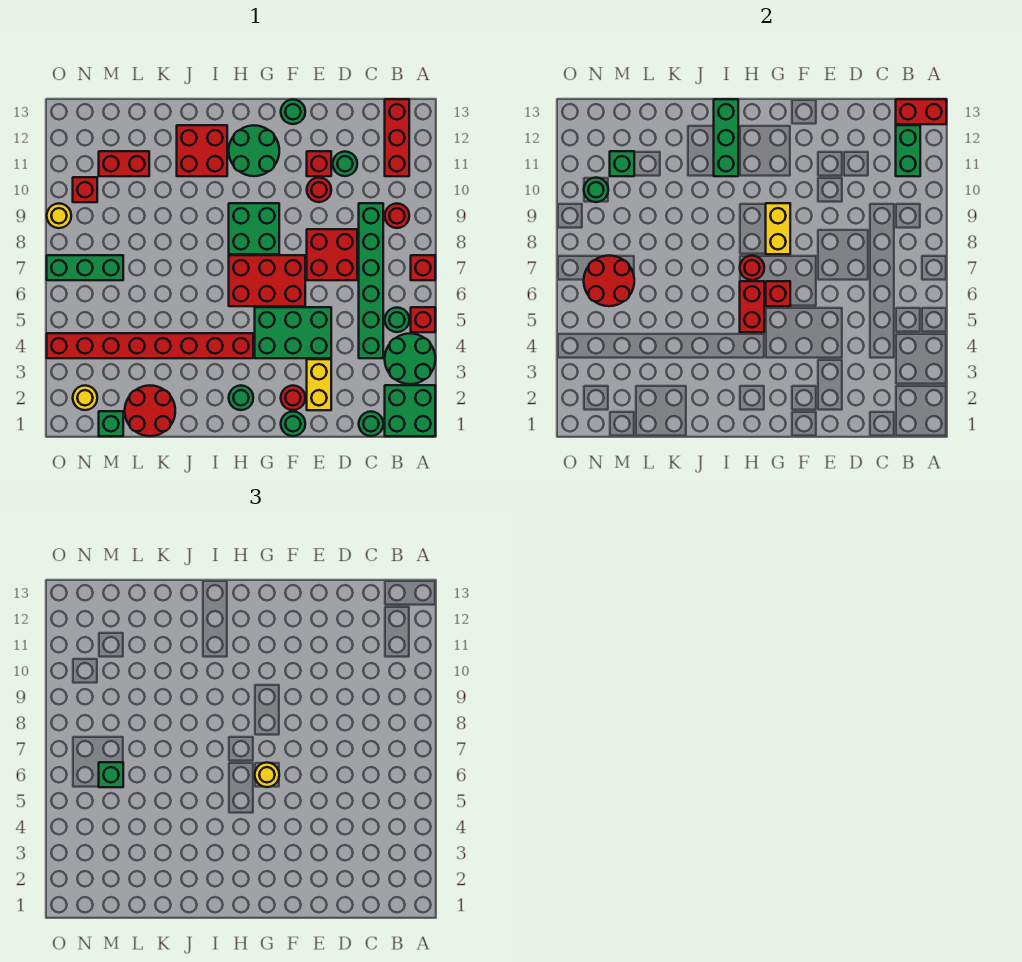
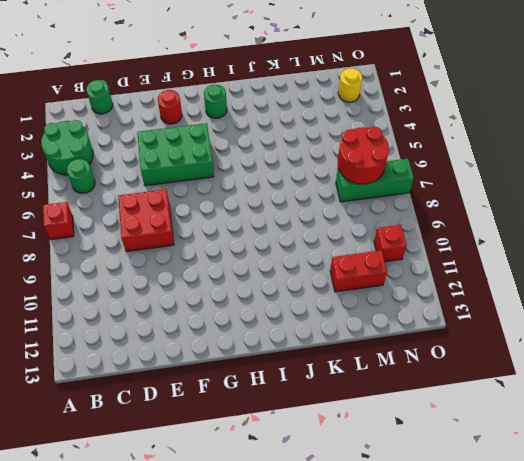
none -> green brick A1:B2 level 1
none -> red brick A5 level 1
none -> red round brick B9 level 1
none -> red brick B11:B13 level 1

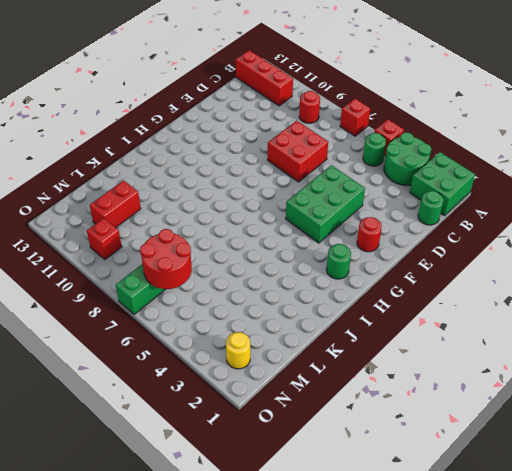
none -> green brick C4:C9 level 1
none -> green round brick D11 level 1
none -> yellow brick E2:E3 level 1
none -> red round brick E10 level 1

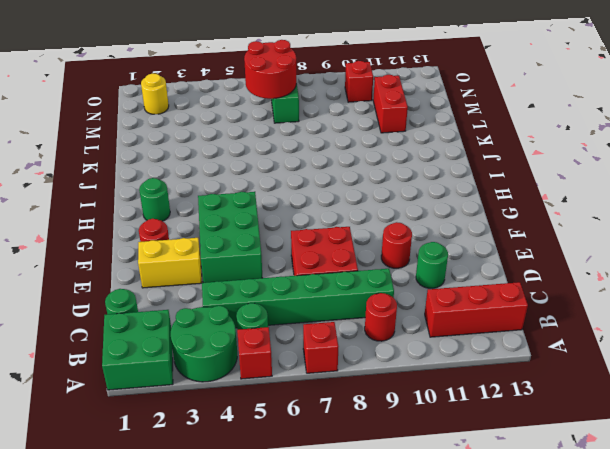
none -> red brick E11 level 1
none -> green round brick F1 level 1
none -> red brick F6:H7 level 1
none -> green round brick F13 level 1

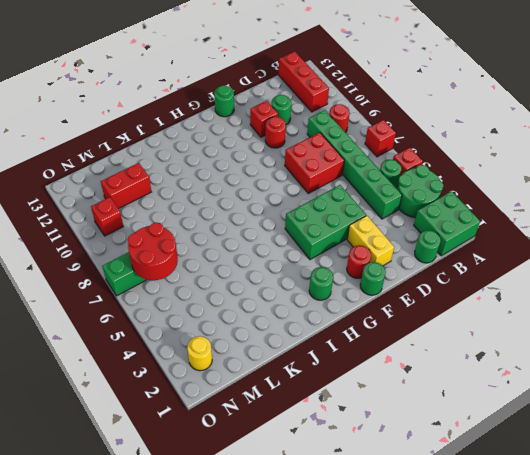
none -> red brick F6:H7 level 1
none -> green brick G8:H9 level 1
none -> green round brick G11:H12 level 1
none -> red brick H4:O4 level 1

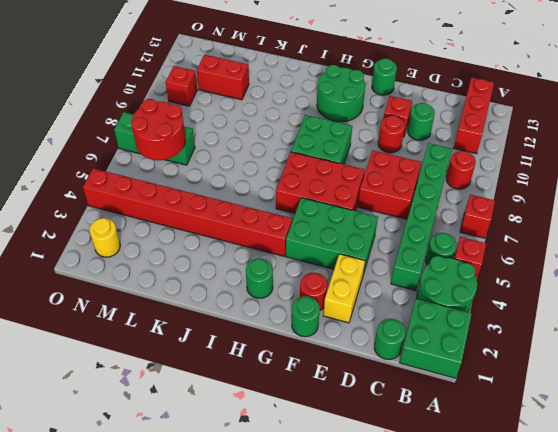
none -> red brick I11:J12 level 1
none -> red round brick K1:L2 level 1
none -> green brick M1 level 1
none -> yellow round brick O9 level 1

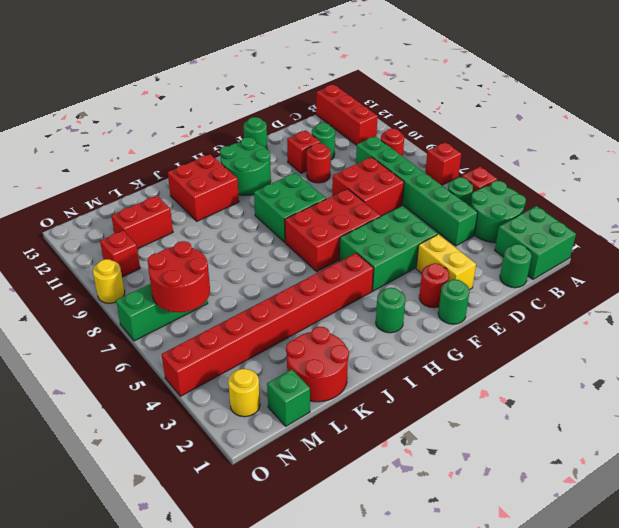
none -> red brick A13:B13 level 2
none -> green brick B11:B12 level 2
none -> red brick G6 level 2
none -> yellow brick G8:G9 level 2

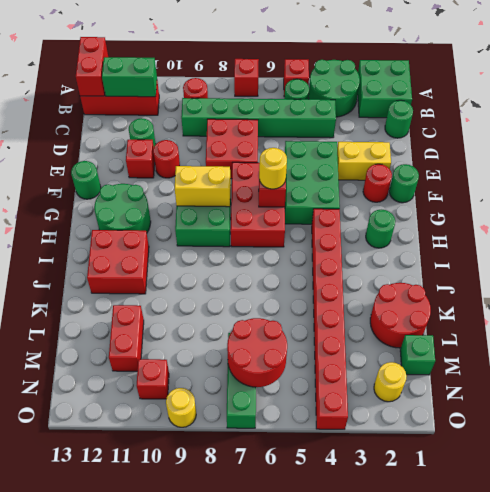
none -> red brick H5:H6 level 2
none -> red round brick H7 level 2
none -> green brick I11:I13 level 2
none -> green brick M11 level 2

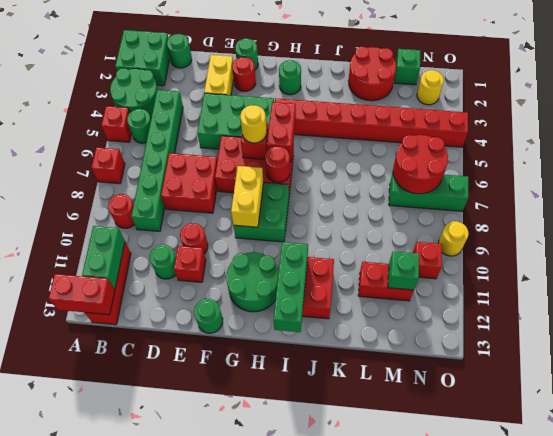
none -> green round brick N10 level 2
none -> green brick M6 level 3

